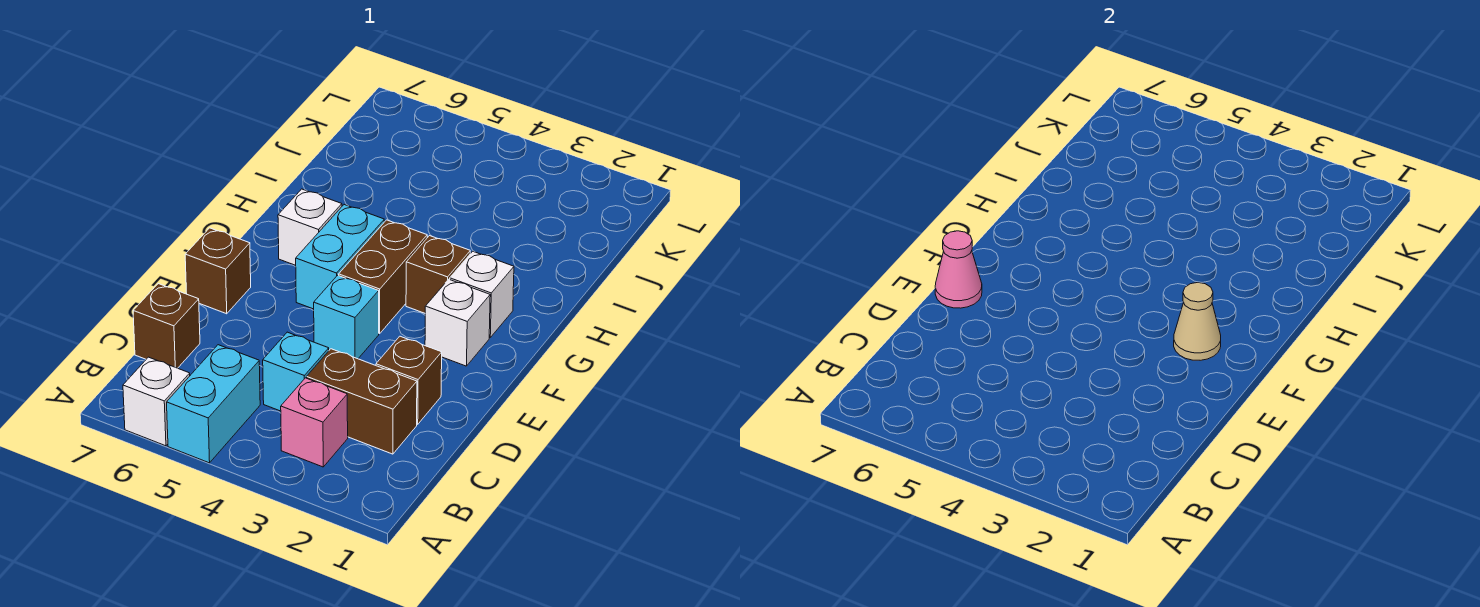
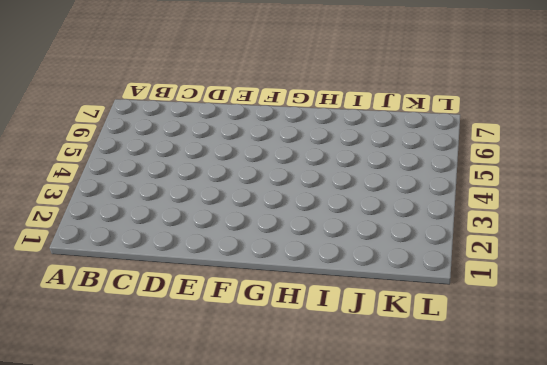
none -> cyan brick A5:B5 level 1
none -> white brick A6 level 1
none -> pink brick B3 level 1

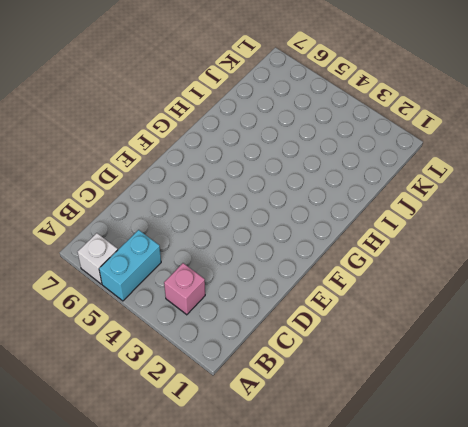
none -> brown brick C2:C3 level 1
none -> cyan brick C4 level 1
none -> brown brick C7 level 1

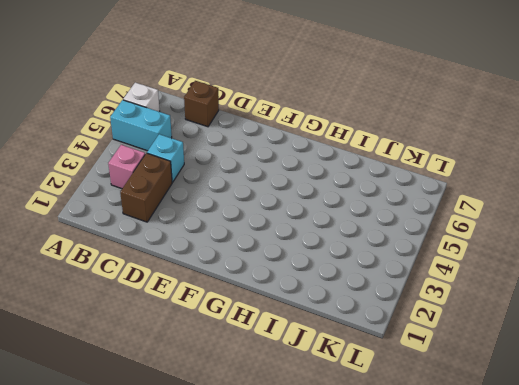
none -> brown brick D2 level 1
none -> cyan brick E4 level 1
none -> brown brick E7 level 1

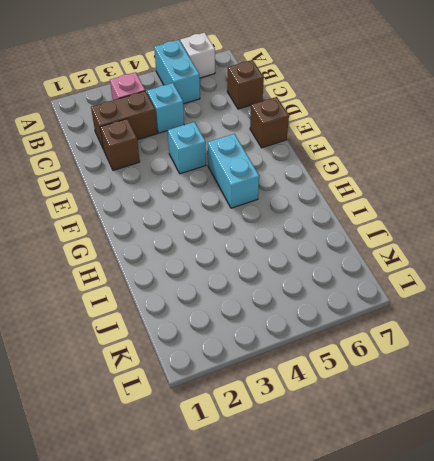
none -> white brick F2 level 1
none -> brown brick F4:G4 level 1
none -> white brick G2 level 1

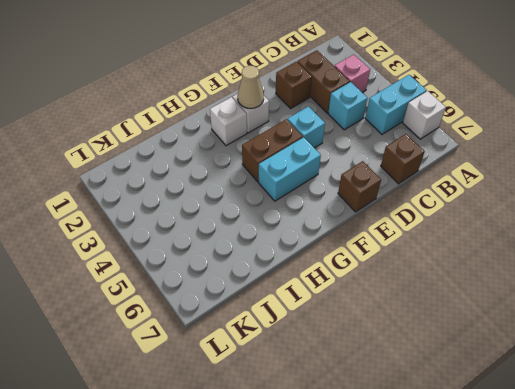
none -> brown brick G3 level 1
none -> white brick G6 level 1
none -> pink cone E7 level 2

